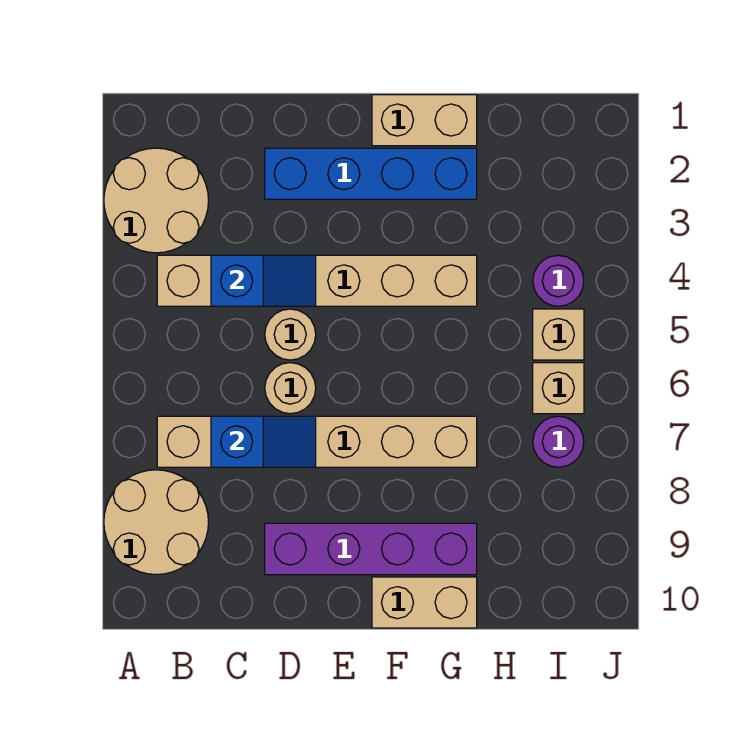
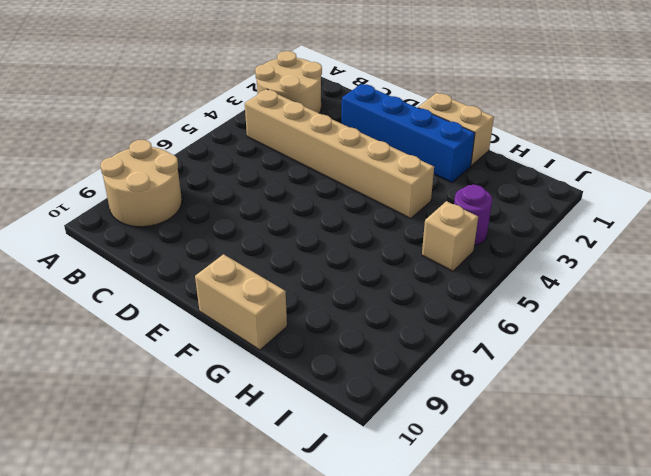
none -> tan brick B7:G7 level 1
none -> tan round brick D5 level 1
none -> tan round brick D6 level 1

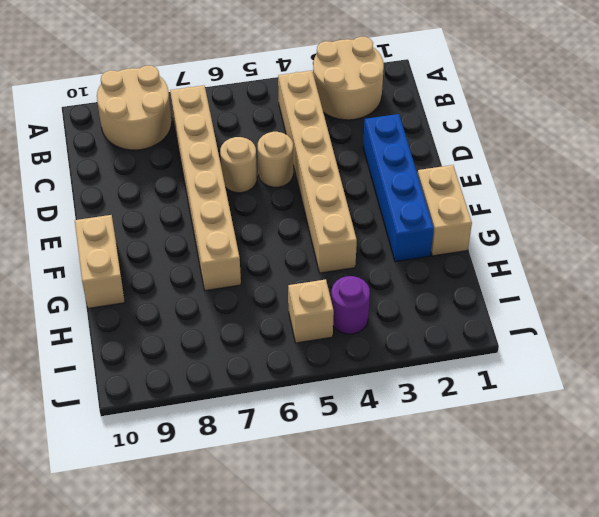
none -> purple brick D9:G9 level 1
none -> tan brick I6 level 1
none -> purple round brick I7 level 1

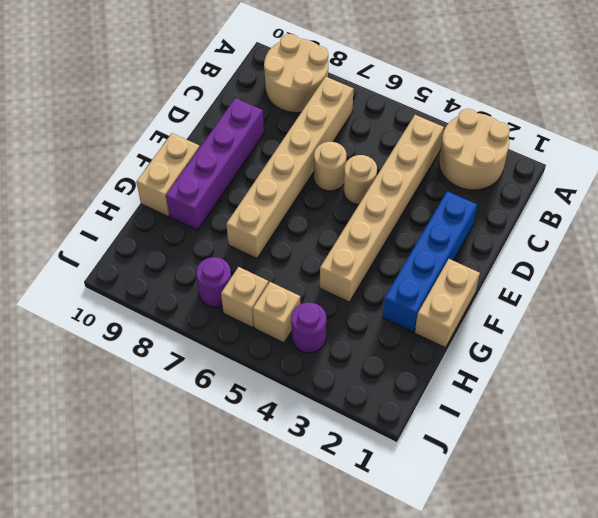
none -> blue slope C4:D4 level 2 top C
none -> blue slope C7:D7 level 2 top C

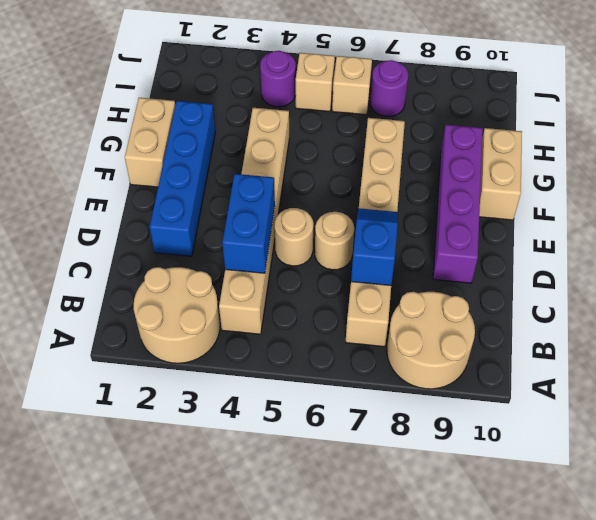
blue brick C4:D4 level 2 -> blue slope C4:D4 level 2 top C

